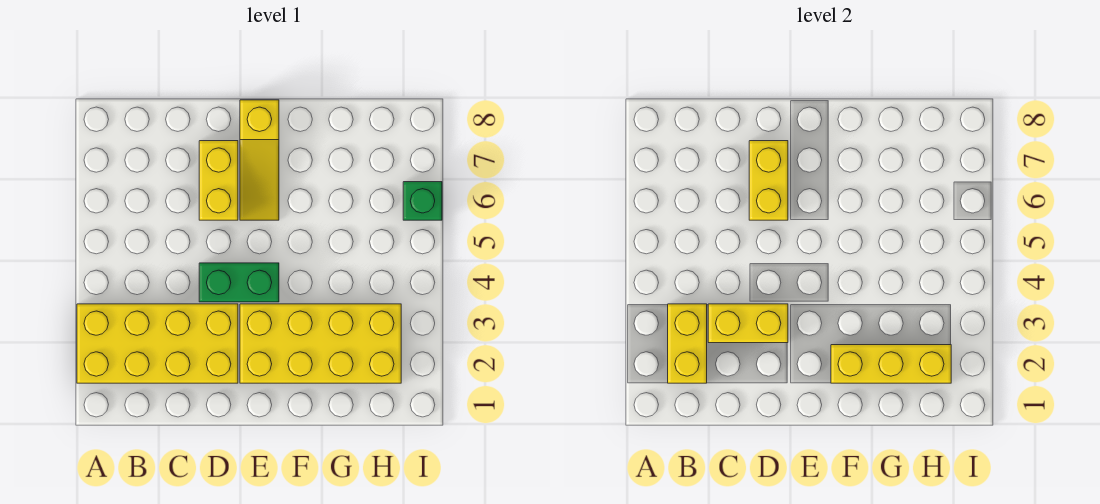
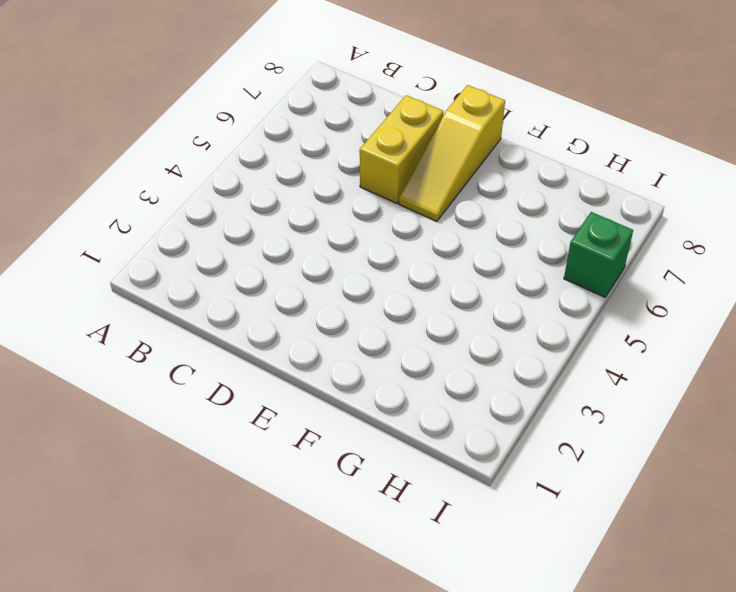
none -> yellow brick A2:D3 level 1
none -> green brick D4:E4 level 1

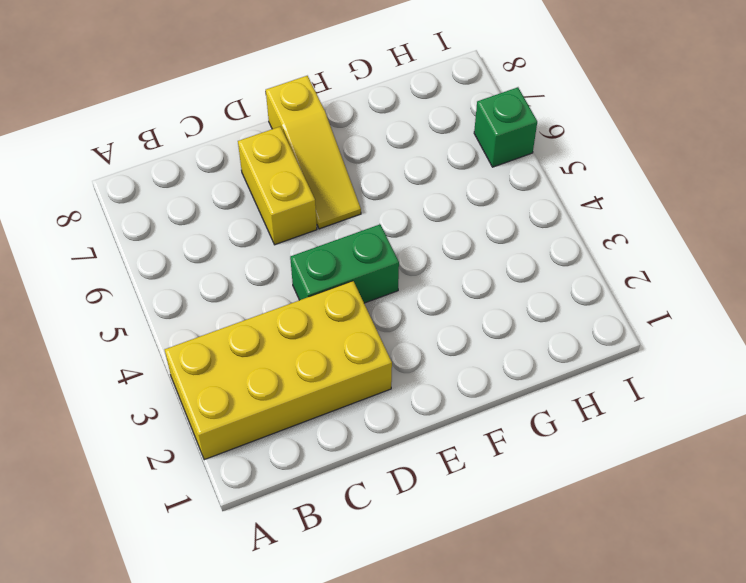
none -> yellow brick E2:H3 level 1
none -> yellow brick B2:B3 level 2

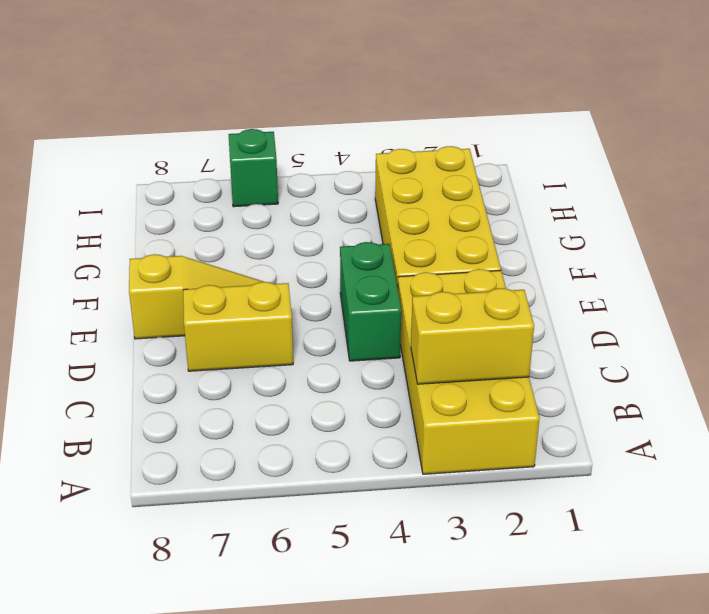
none -> yellow brick C3:D3 level 2
none -> yellow brick D6:D7 level 2

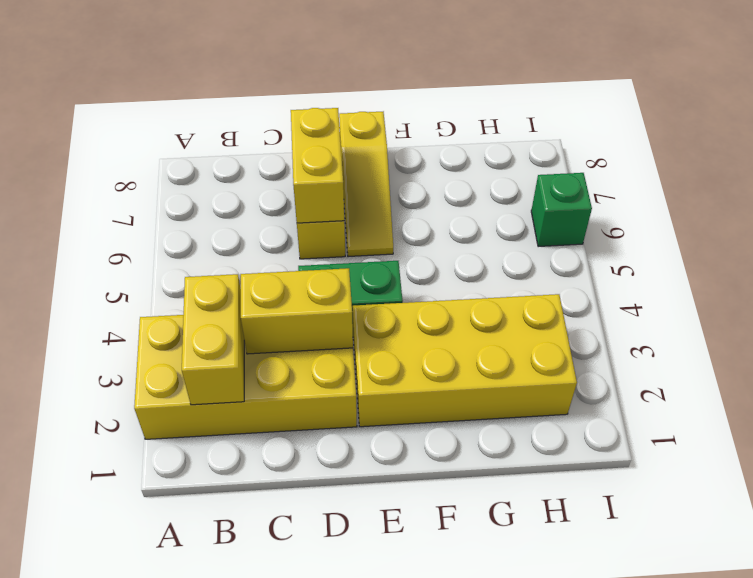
none -> yellow brick F2:H2 level 2

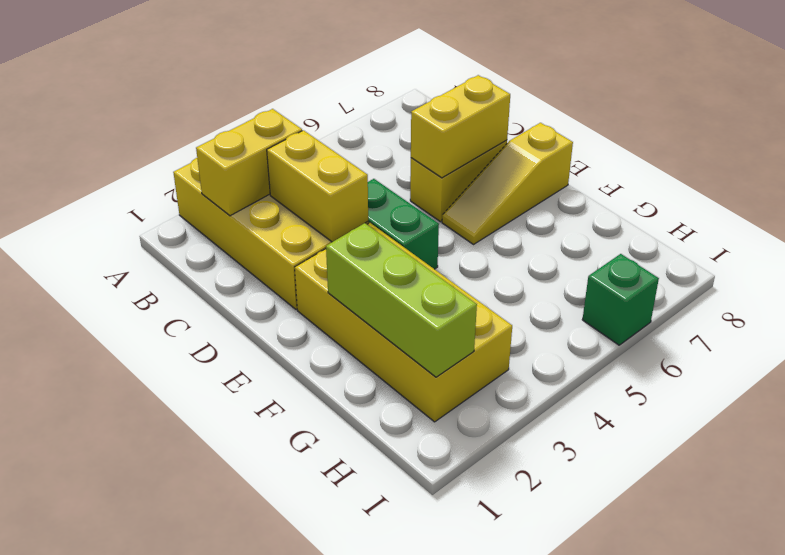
lime brick F2:H2 level 2 -> yellow brick F2:H2 level 2

